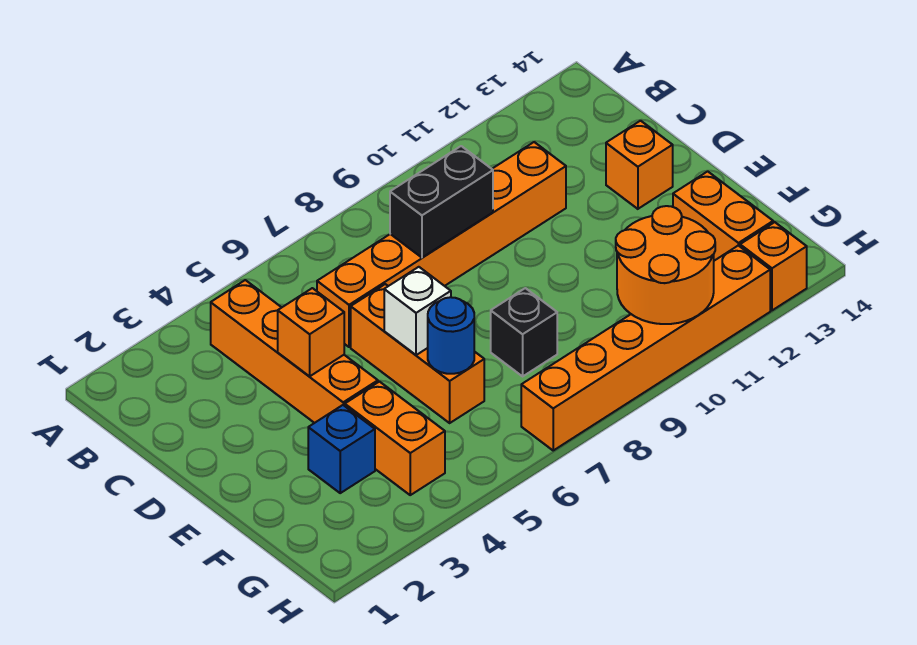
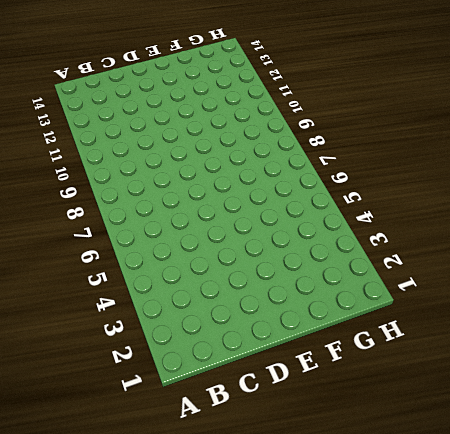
none -> orange brick B4:E4 level 1
none -> orange brick C6:C11 level 1
none -> orange brick D6:F6 level 1

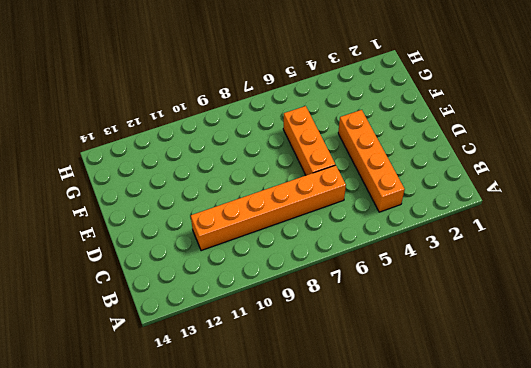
none -> orange brick D13 level 1
none -> blue brick F3 level 1
none -> orange brick F4:G4 level 1

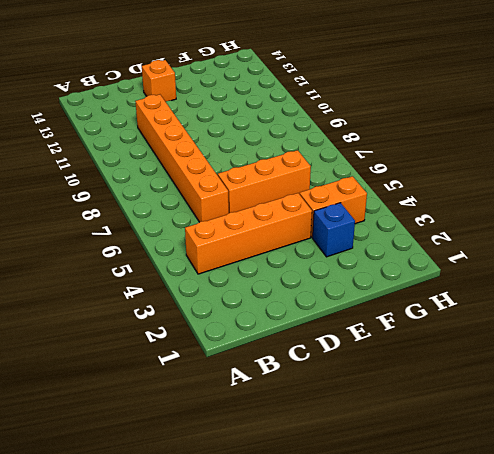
none -> black brick F8 level 1
none -> orange brick F13:G13 level 1
none -> orange brick H7:H12 level 1

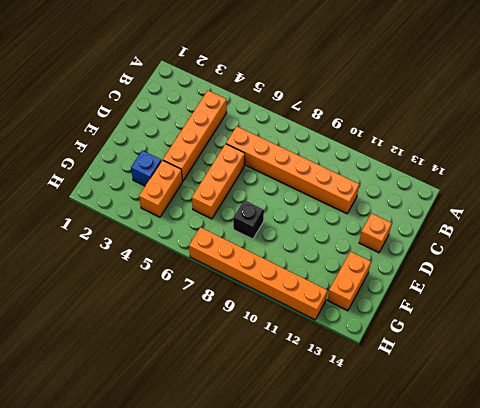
none -> orange brick H13 level 1
none -> black brick C8:C9 level 2
none -> orange brick D4 level 2

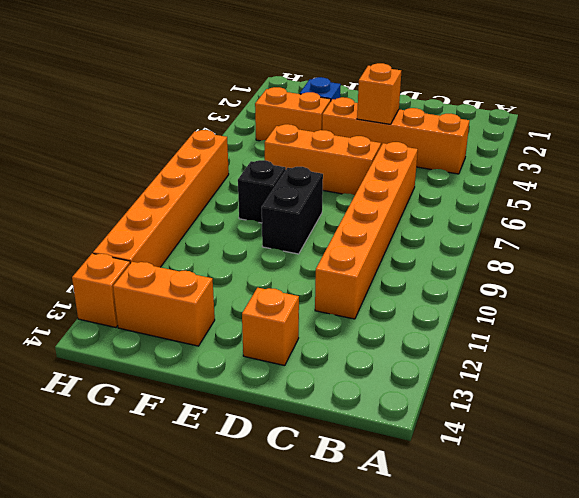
black brick E8:E9 level 1 -> black brick C8:C9 level 2
none -> white brick E6 level 2
none -> blue round brick F6 level 2
none -> orange round brick G10:H11 level 2

